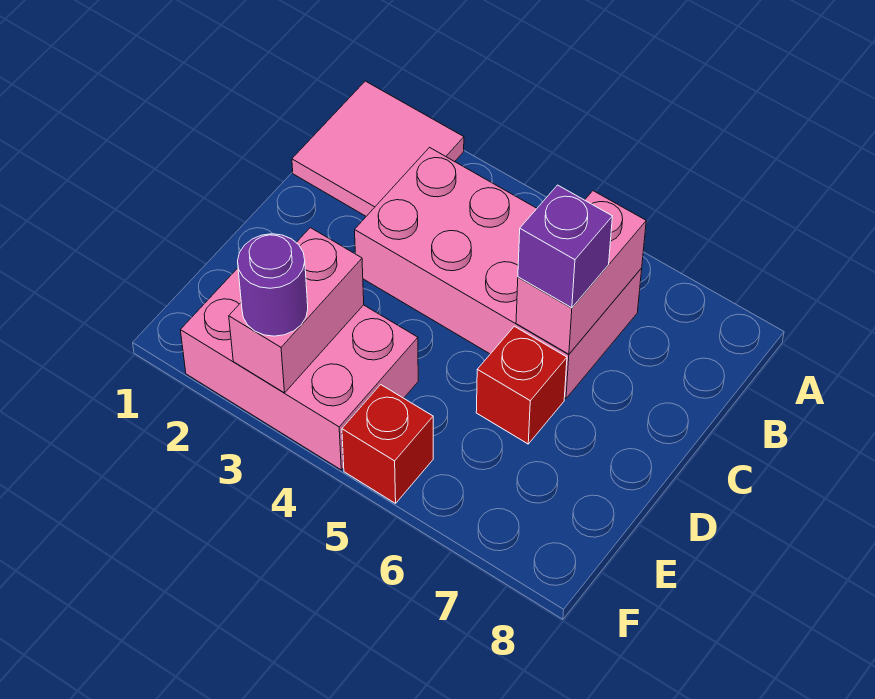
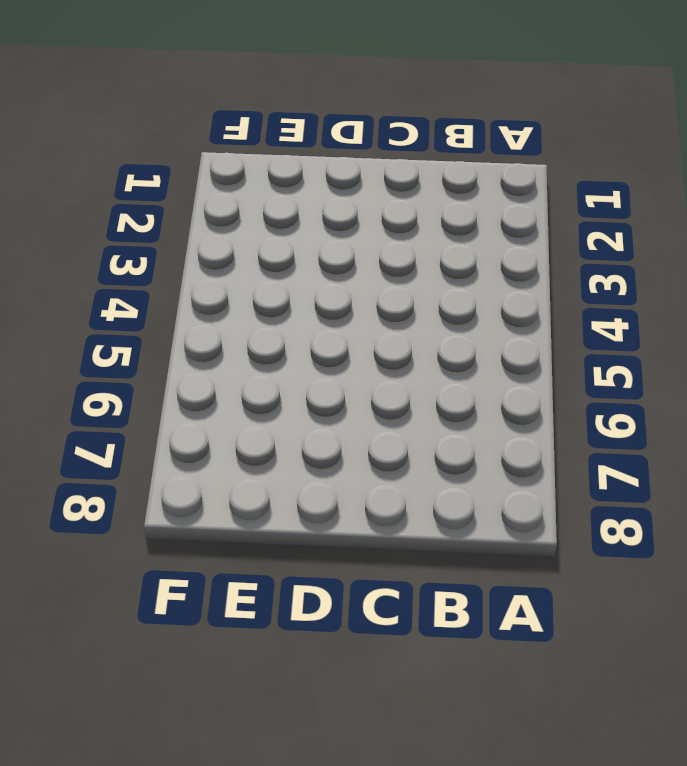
none -> pink tile A1:B2 level 1
none -> pink brick B3:C6 level 1

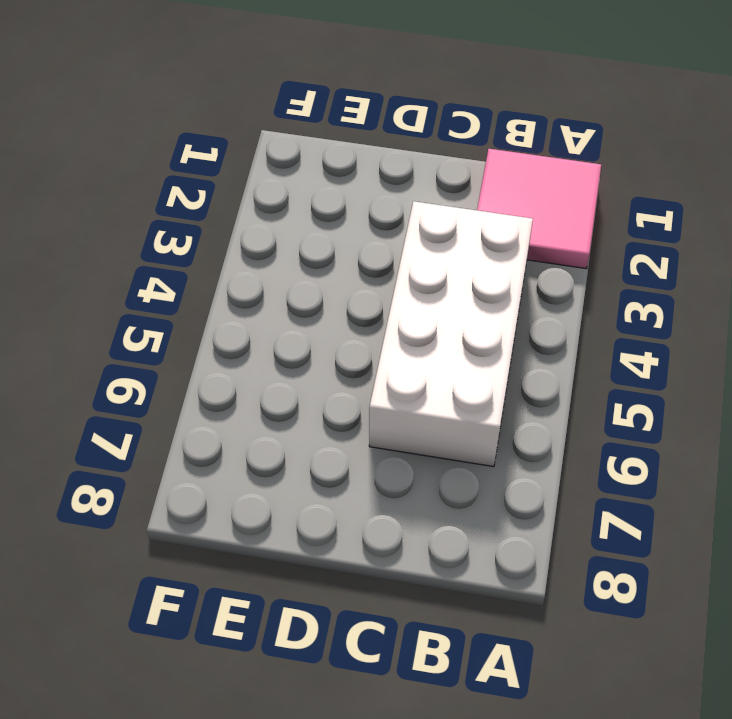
white brick B3:C6 level 1 -> pink brick B3:C6 level 1
none -> red brick D6 level 1
none -> pink brick E2:F4 level 1

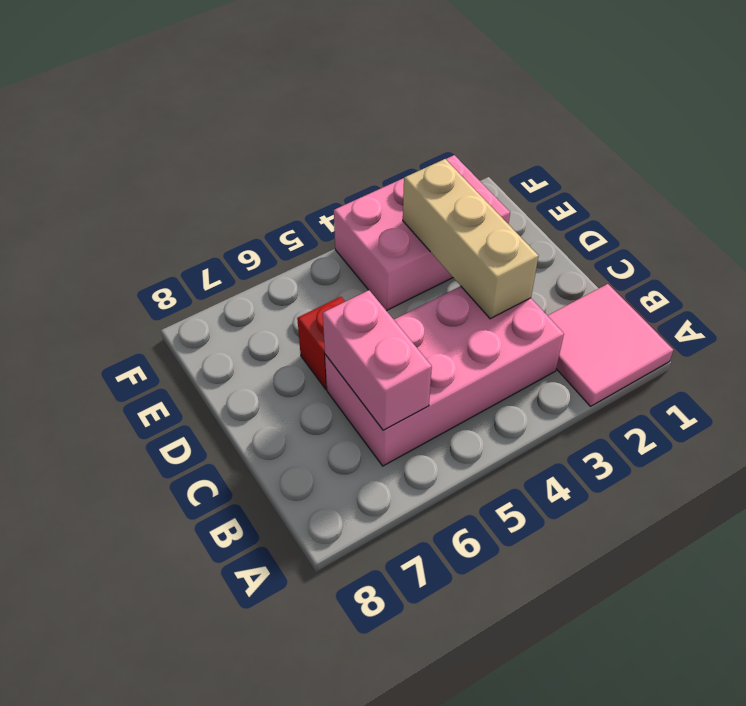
tan brick C3:E3 level 2 -> pink brick E3:F3 level 2
none -> red brick F5 level 1
none -> purple brick C6 level 3

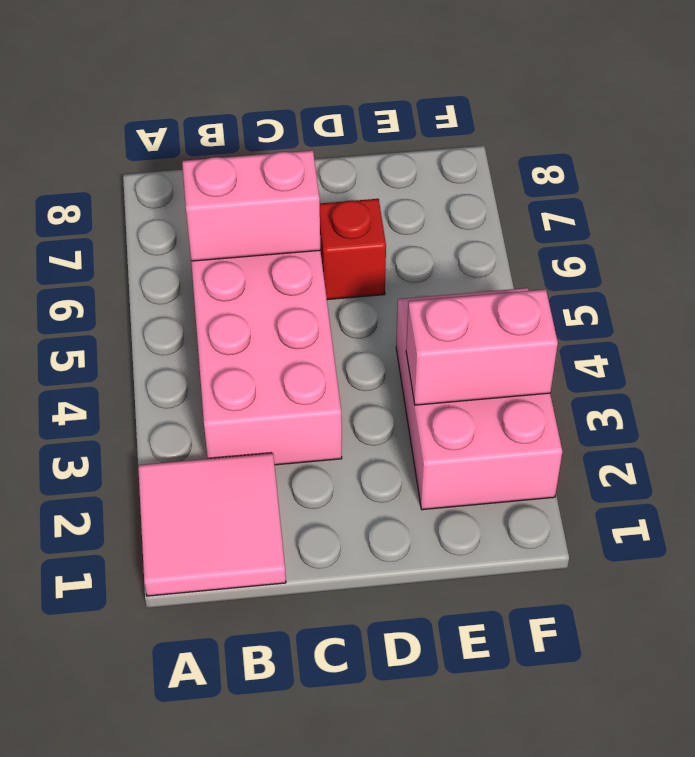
none -> red brick F5 level 1
none -> purple brick C6 level 3

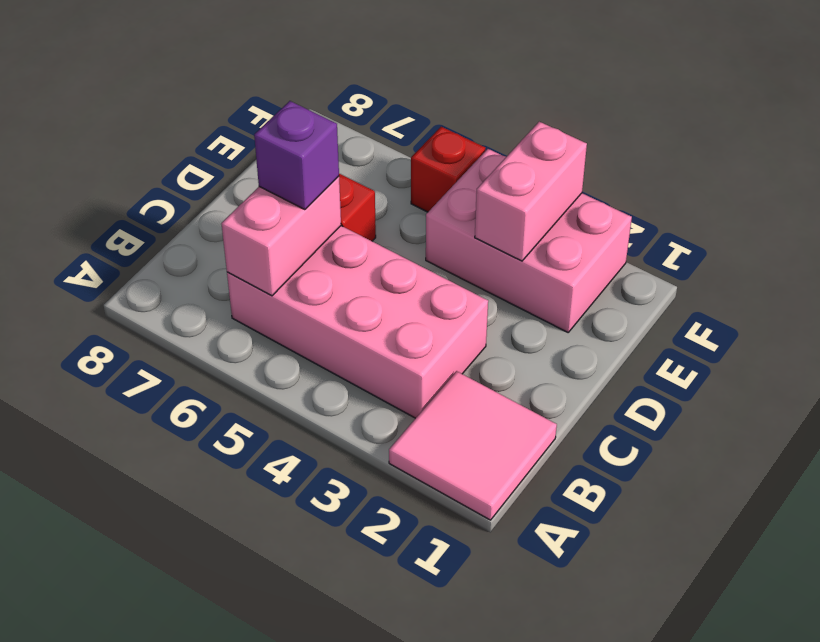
none -> purple round brick F3 level 3

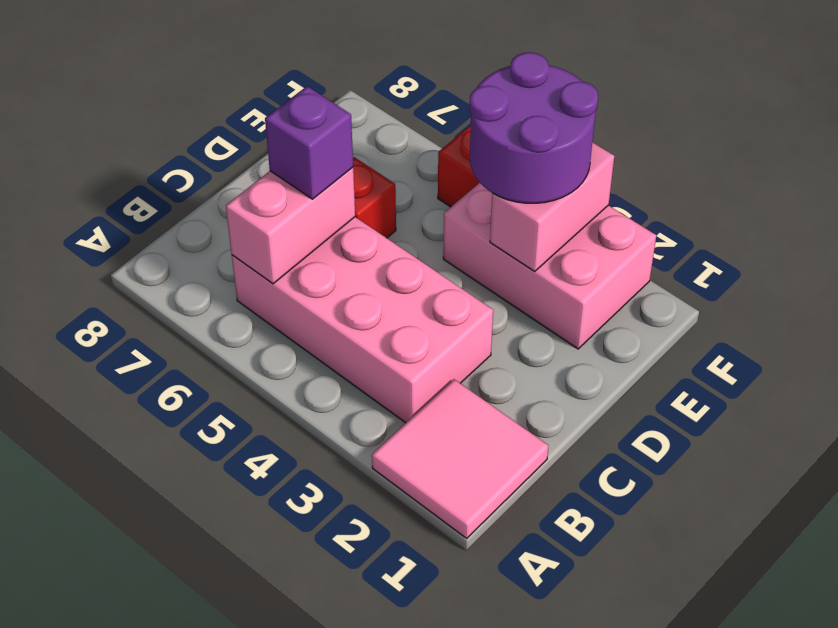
purple round brick E3:F4 level 3 -> purple round brick F3 level 3

